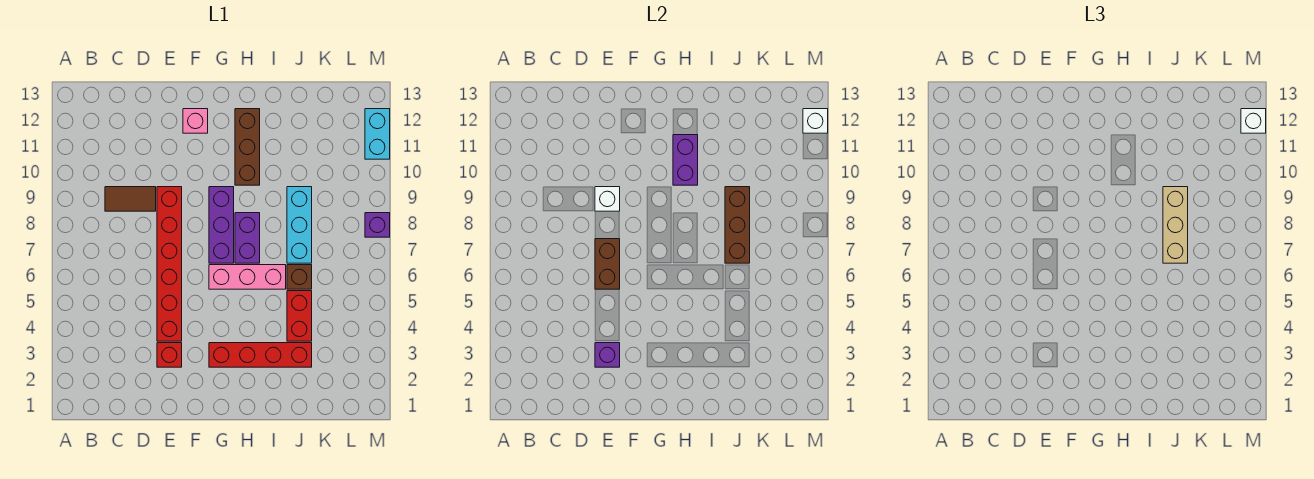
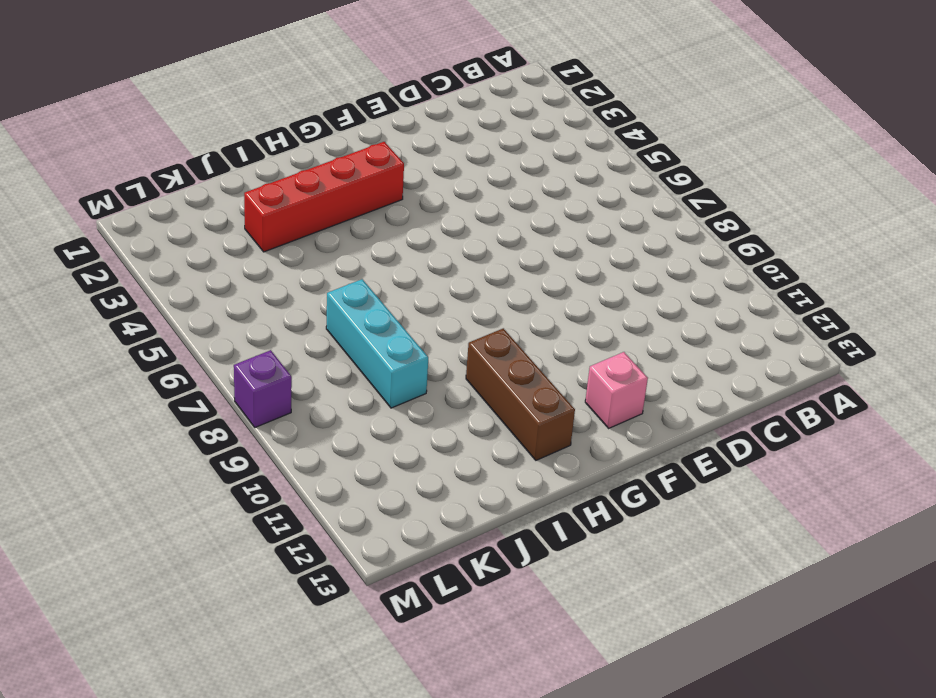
none -> brown tile C9:D9 level 1
none -> red brick E3 level 1
none -> red brick E4:E9 level 1

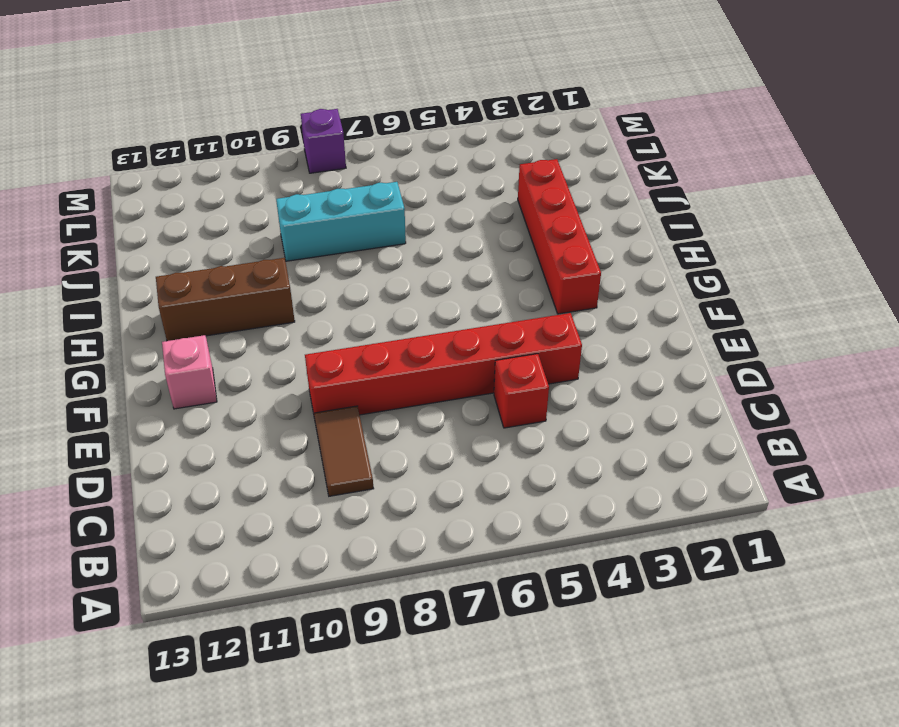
red brick D5 level 1 -> red brick E3 level 1
none -> pink brick G6:I6 level 1
none -> purple brick G7:G9 level 1
none -> purple brick H7:H8 level 1

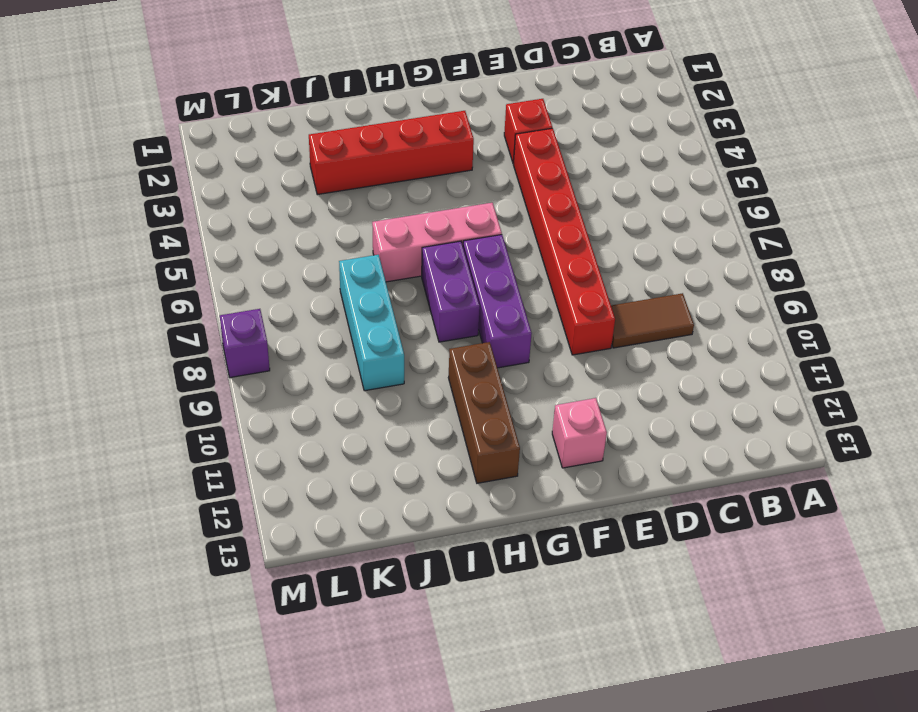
none -> red brick J4:J5 level 1
none -> brown brick J6 level 1
none -> cyan brick M11:M12 level 1

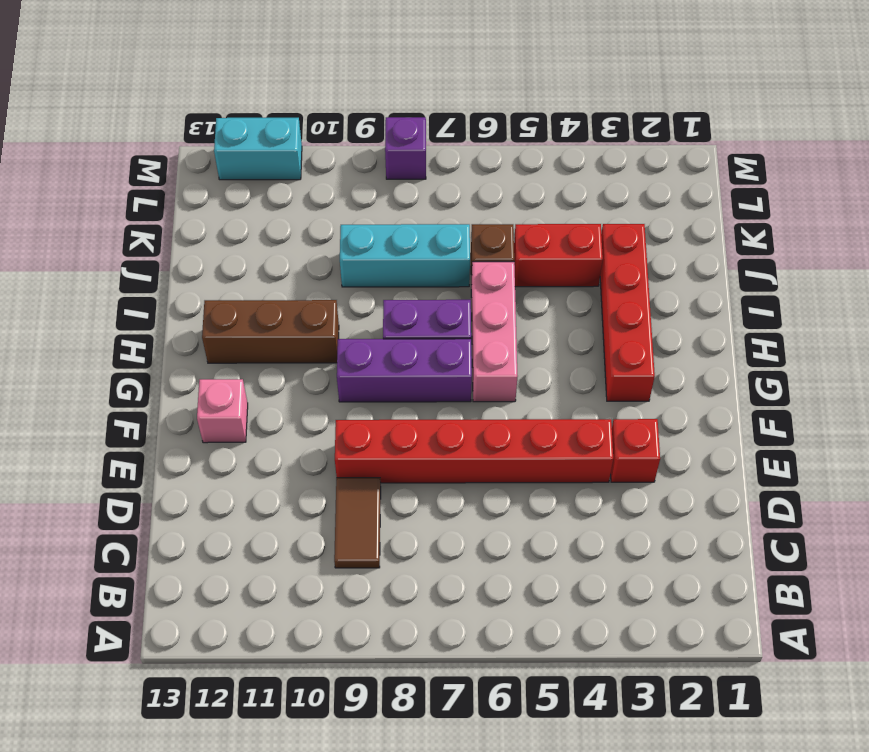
none -> purple brick E3 level 2
none -> brown brick E6:E7 level 2
none -> white brick E9 level 2

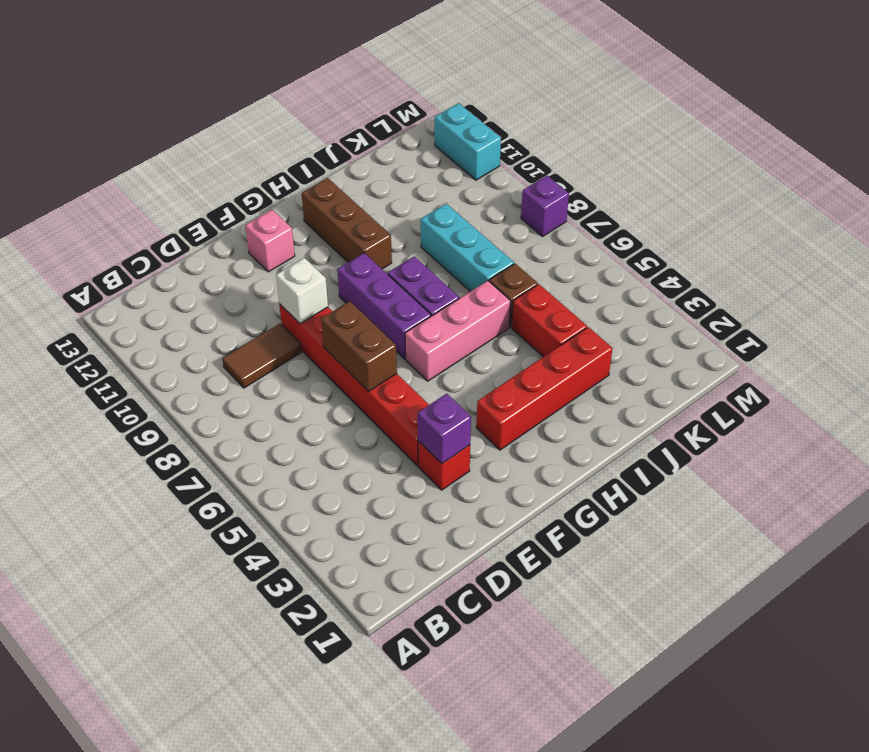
none -> purple brick H10:H11 level 2
none -> brown brick J7:J9 level 2
none -> white brick M12 level 2

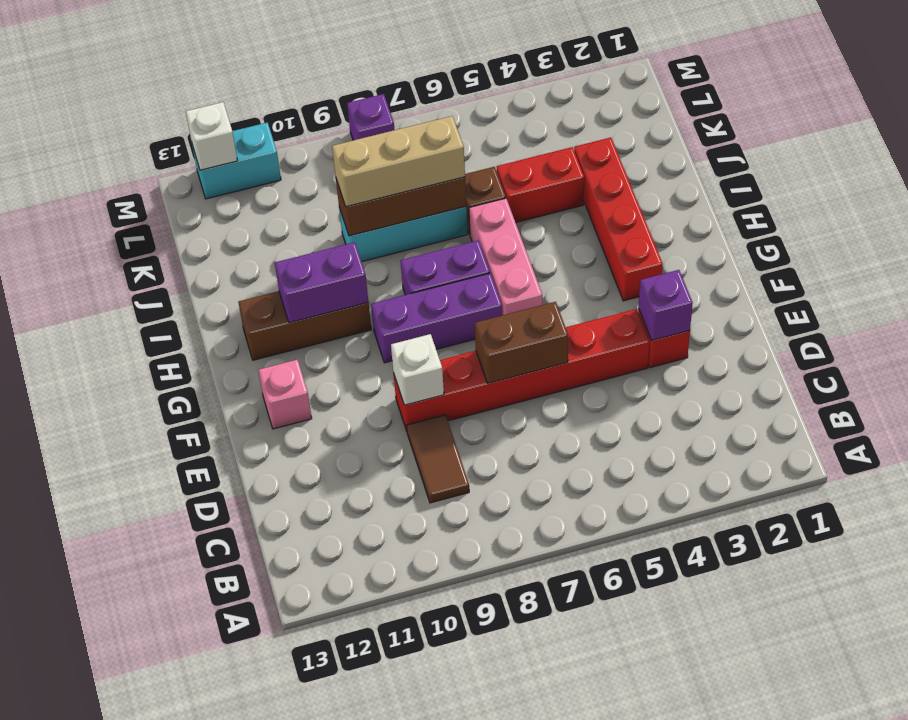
none -> white brick M12 level 3

